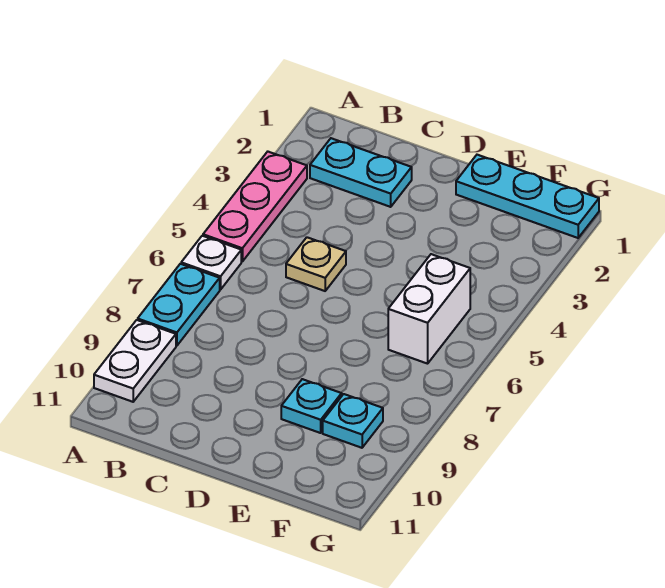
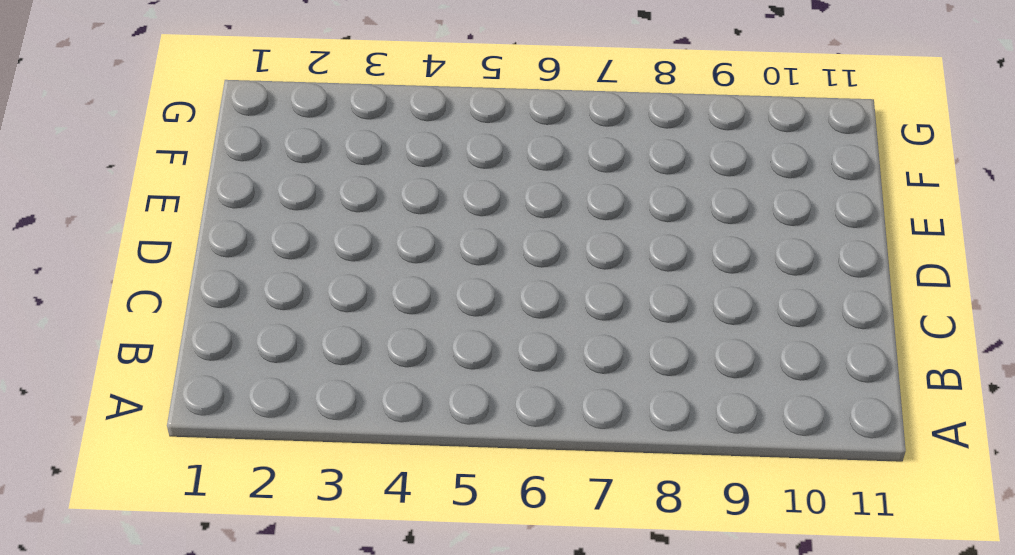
none -> pink plate A3:A5 level 1
none -> white plate A6 level 1

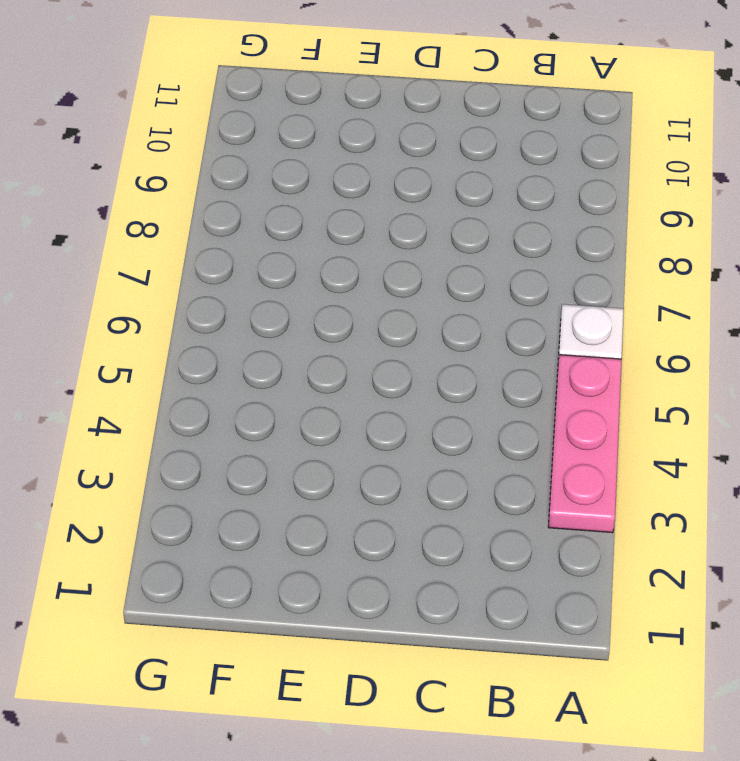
none -> cyan plate A7:A8 level 1
none -> white plate A9:A10 level 1

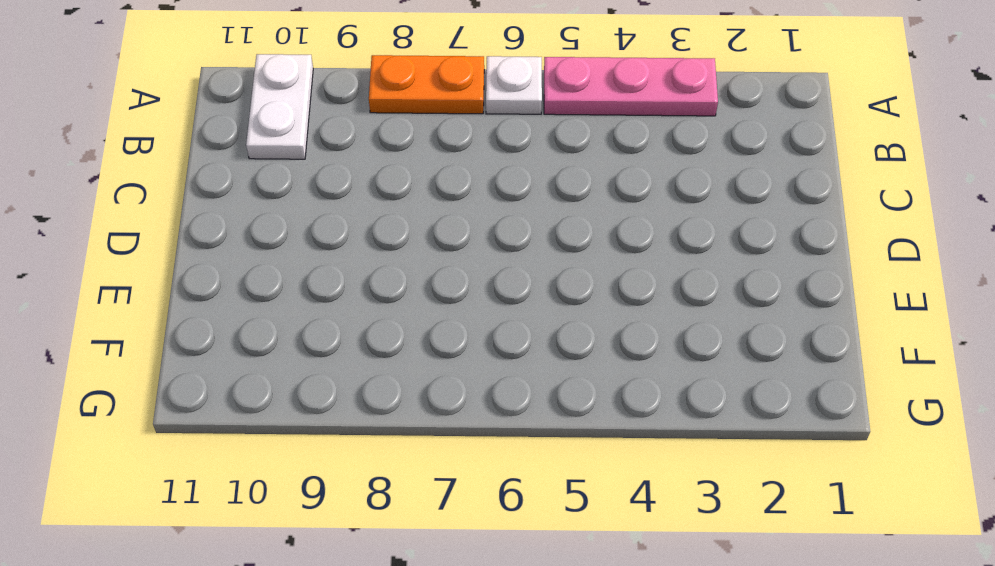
orange plate A7:A8 level 1 -> cyan plate A7:A8 level 1
white plate A10:B10 level 1 -> white plate A9:A10 level 1
none -> cyan plate B2:C2 level 1
none -> tan plate C5 level 1

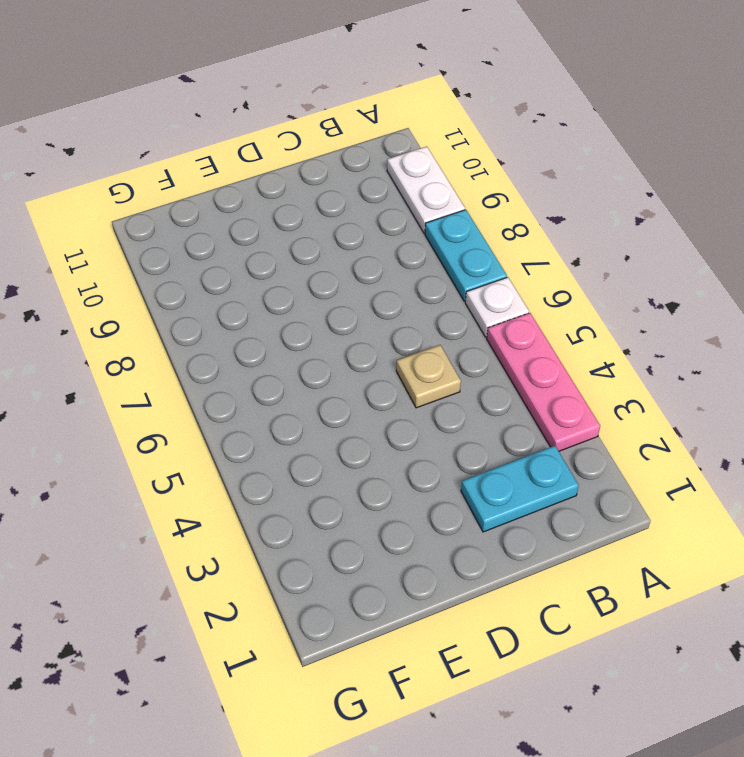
none -> cyan plate E1:G1 level 1
none -> cyan plate E9 level 1

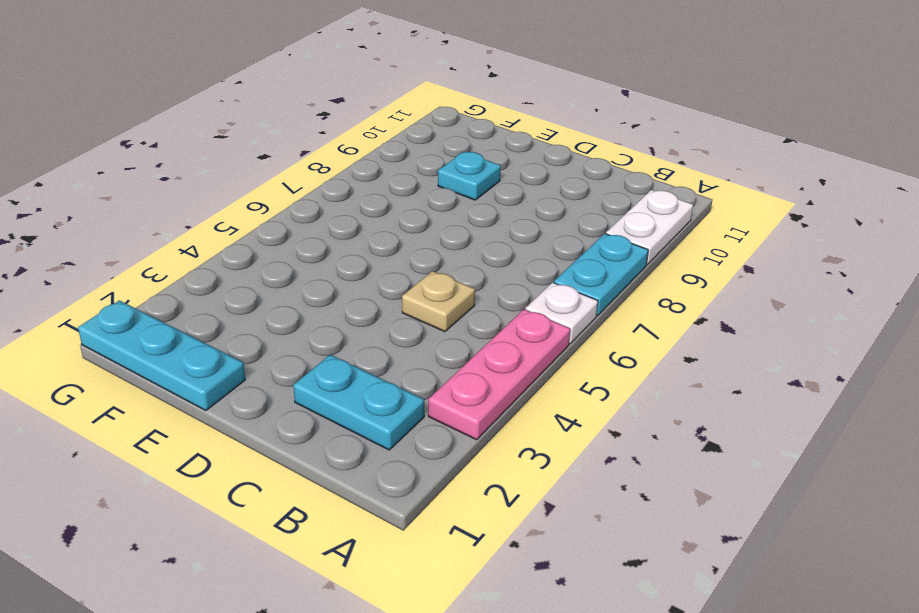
none -> white brick F5:F6 level 1
none -> cyan plate F9 level 1

